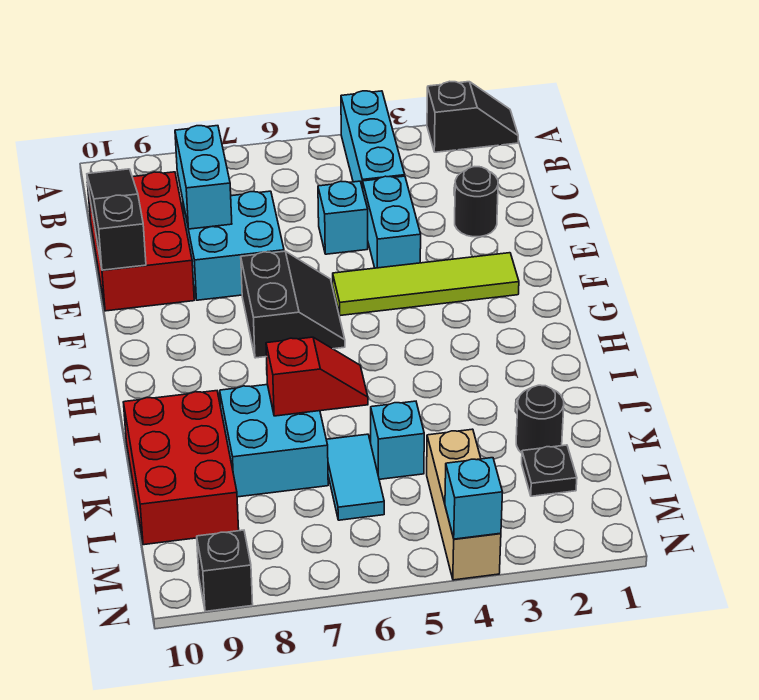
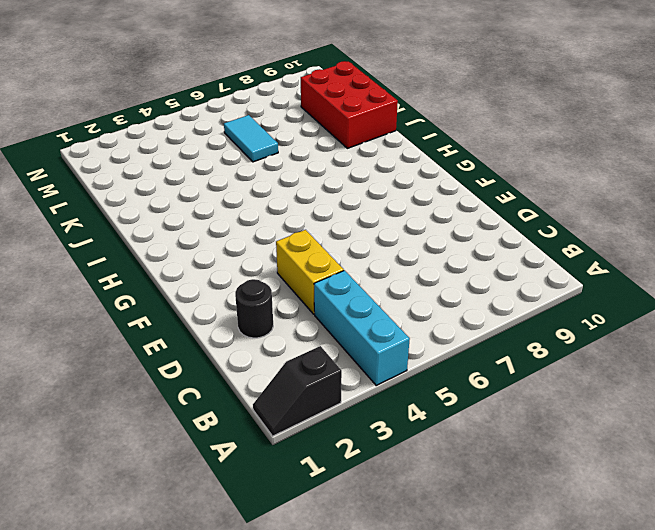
yellow brick D4:E4 level 1 -> cyan brick D4:E4 level 1
none -> red brick C9:E10 level 1
none -> cyan brick D5 level 1
none -> cyan brick D7:E8 level 1

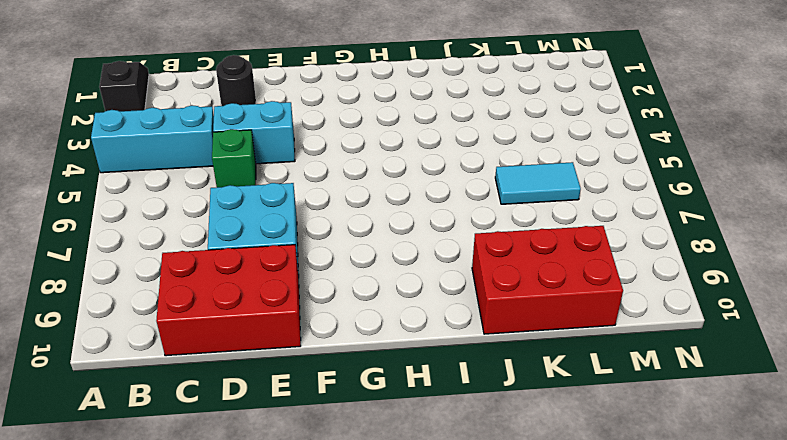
green brick D5 level 1 -> cyan brick D5 level 1
none -> lime tile F2:F5 level 1
none -> black slope F6:G7 level 1 top 7
none -> cyan brick J7:K8 level 1

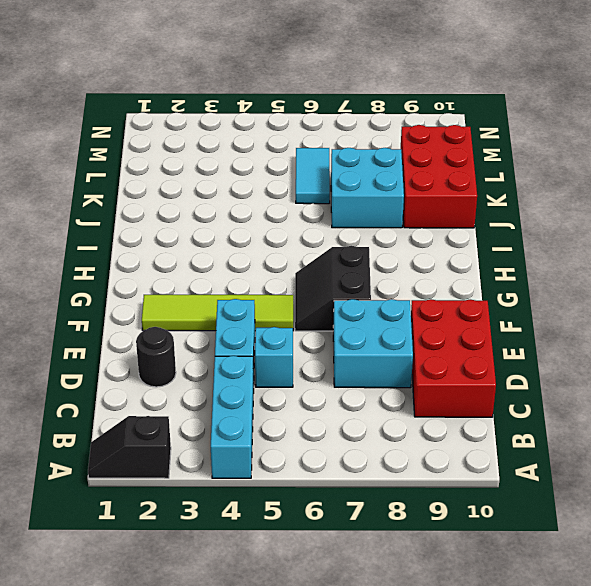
none -> black round brick K2 level 1
none -> cyan brick K5 level 1
none -> black plate L2 level 1

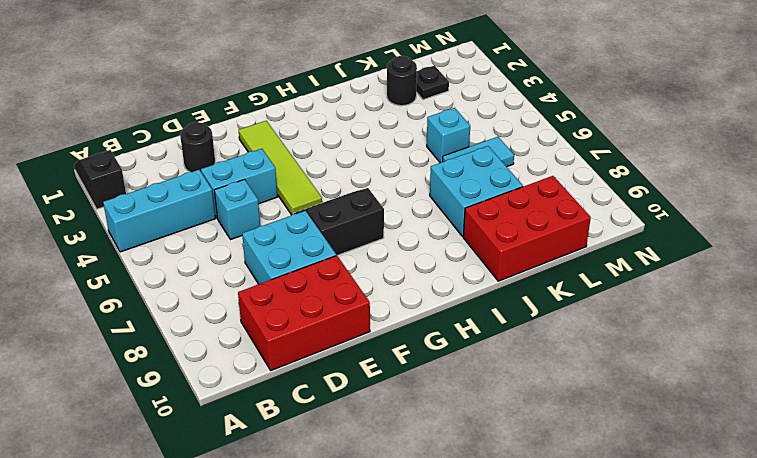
none -> tan brick L4:N4 level 1
none -> black brick N9 level 1
none -> cyan brick C8:D8 level 2

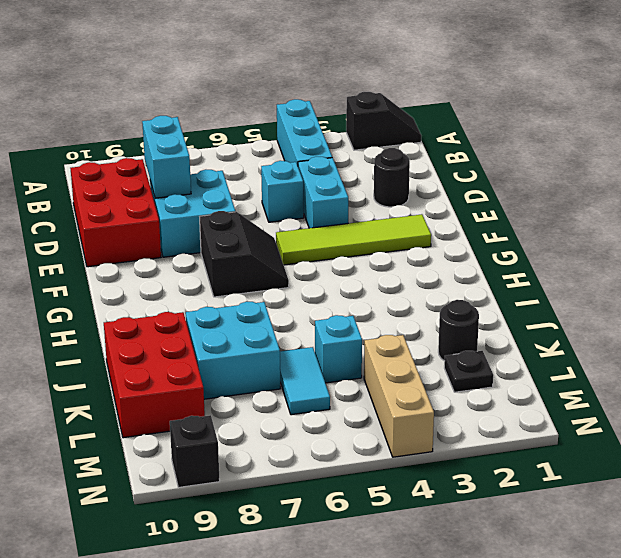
none -> black slope C10:E10 level 2 top E
none -> red slope J6:J7 level 2 top 7
none -> cyan brick N4 level 2

